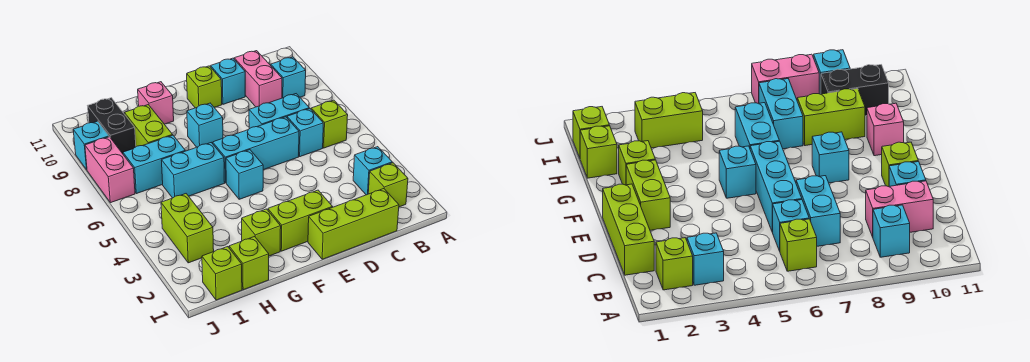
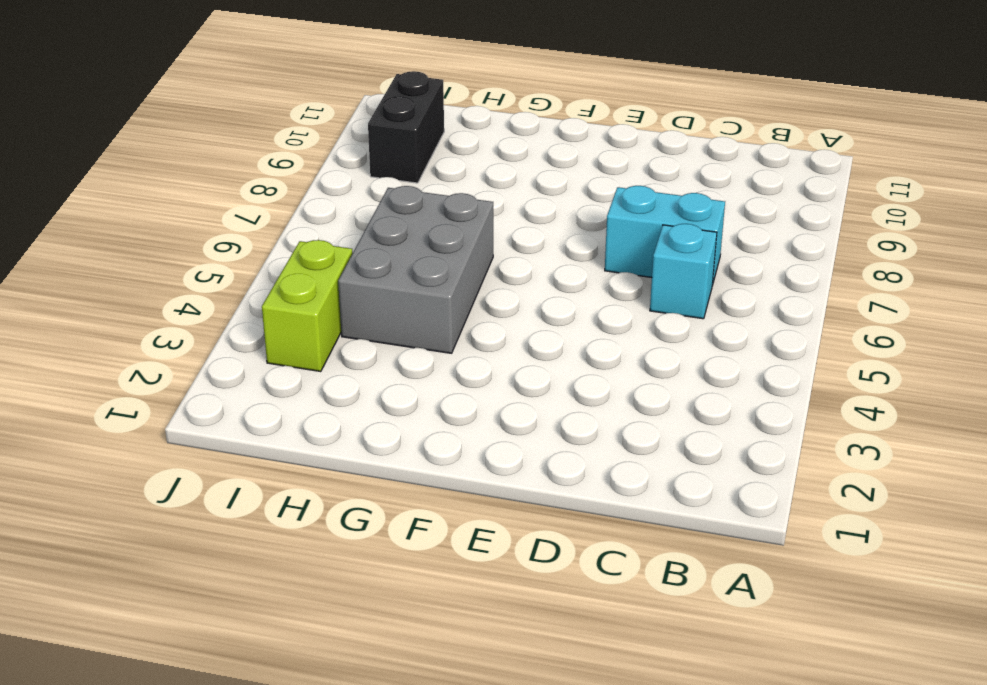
grey brick G4:H6 level 1 -> cyan brick G6:H6 level 1
none -> lime brick B2 level 1
none -> cyan brick B3 level 1
none -> lime brick B6 level 1

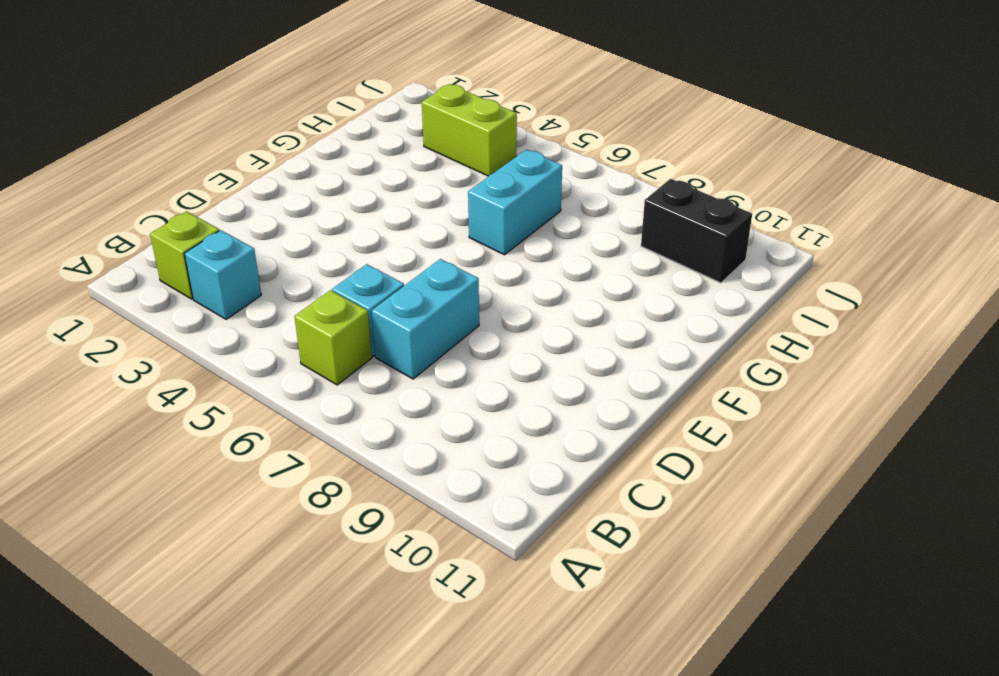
none -> cyan brick B9 level 1
none -> lime brick C1:E1 level 1
none -> pink brick C9:C10 level 1

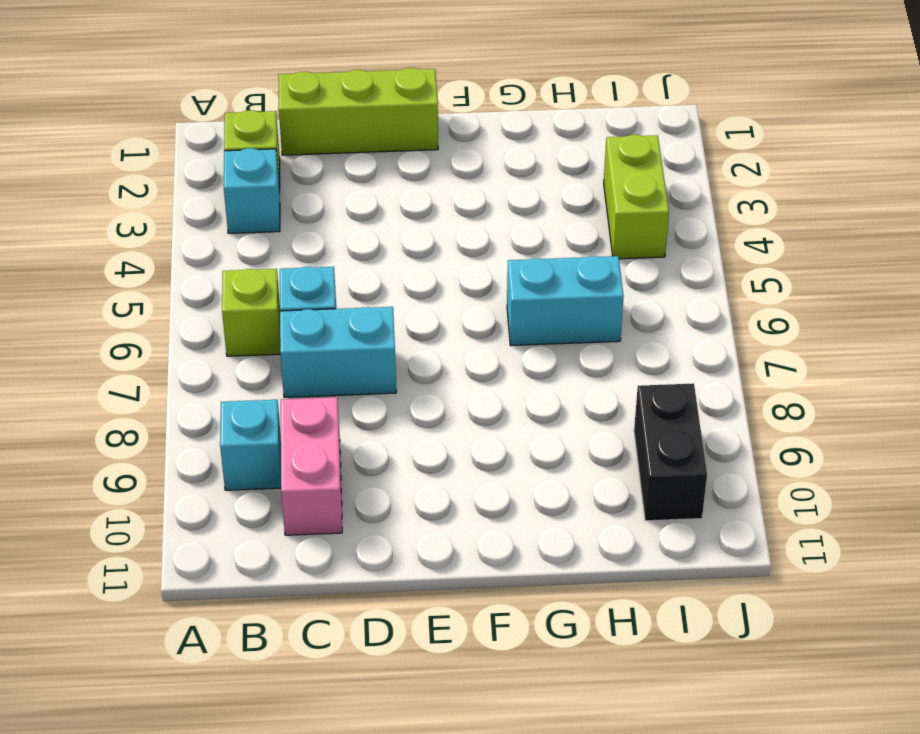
none -> cyan brick D6:F6 level 1
none -> cyan brick D10 level 1
none -> lime brick E2:F2 level 1

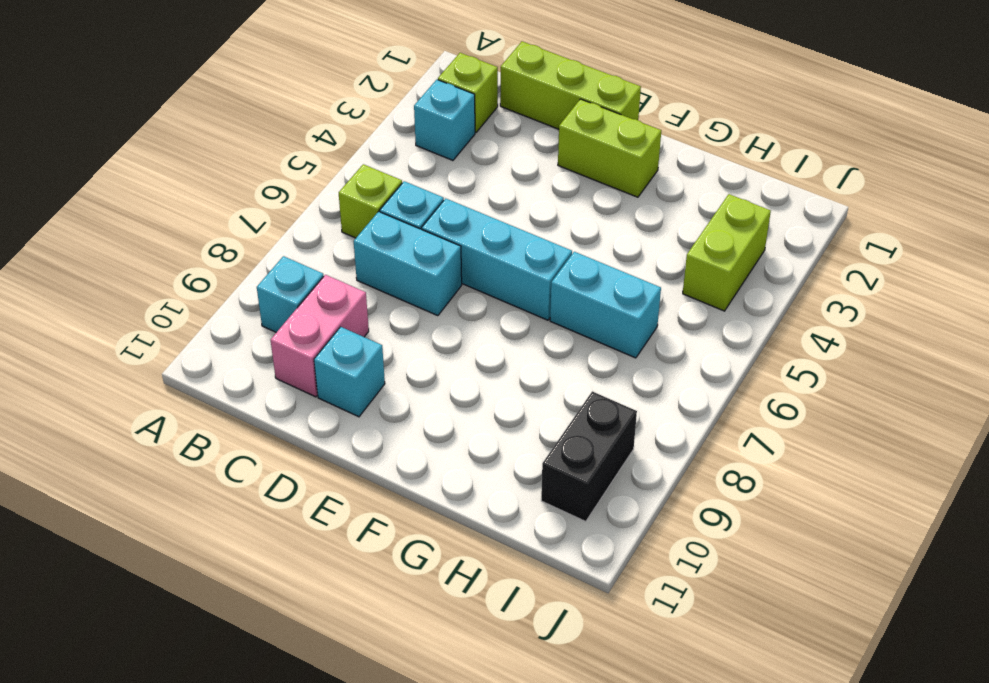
none -> lime brick E10 level 1
none -> cyan brick F5 level 1
none -> cyan brick F8 level 1

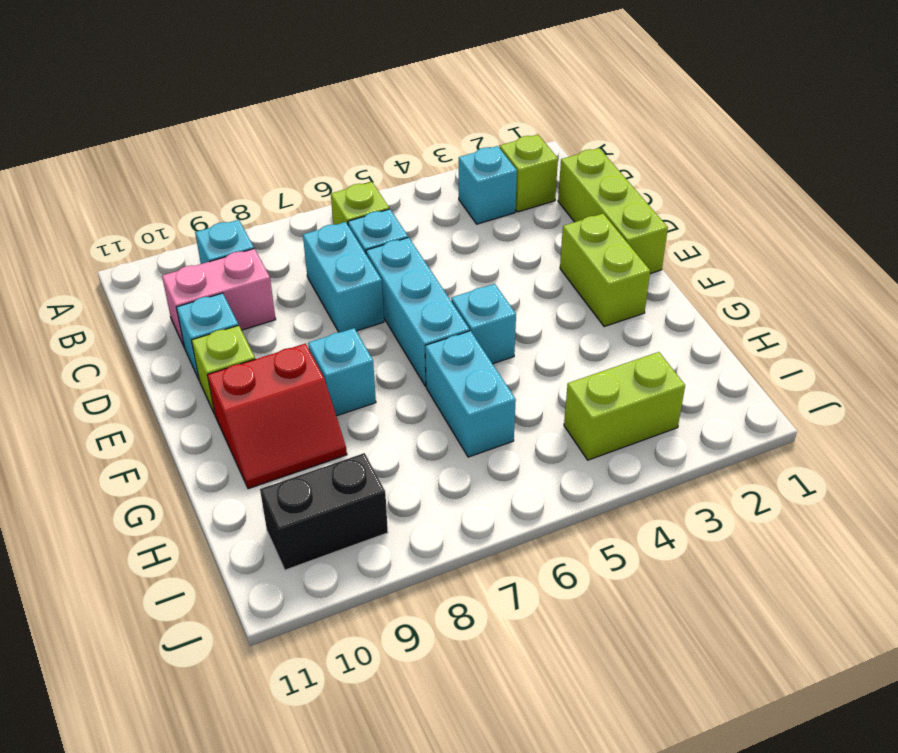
red slope F9:G10 level 1 top F -> pink brick G10 level 1
none -> lime brick G2 level 1
none -> lime brick H1 level 1
none -> cyan brick H7:I7 level 1

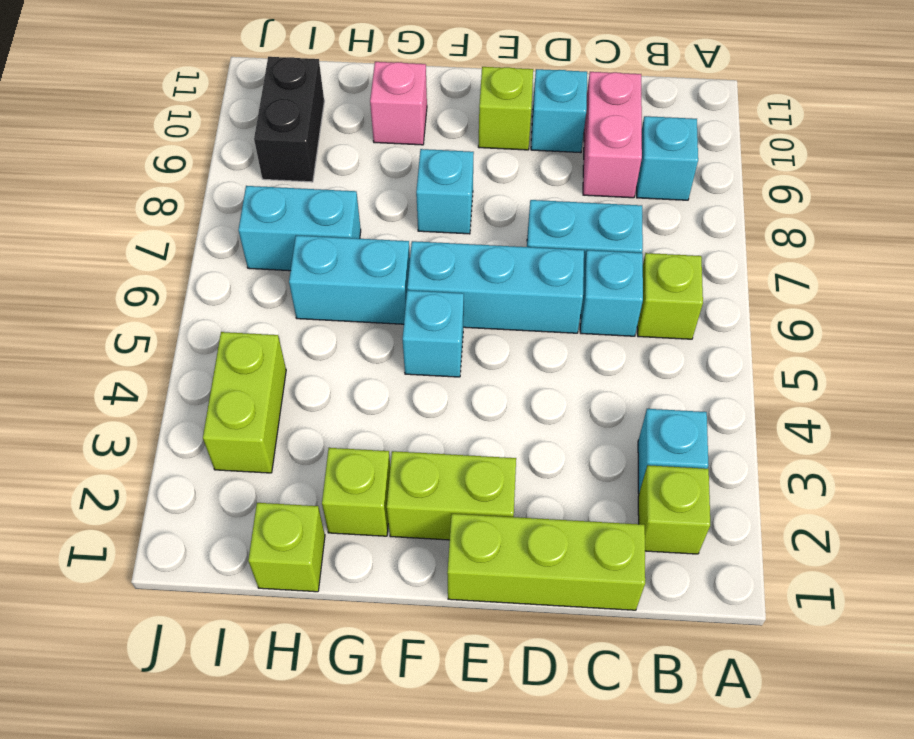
none -> lime brick H8:H9 level 1
none -> lime brick I1 level 1
none -> pink brick J7:J8 level 1

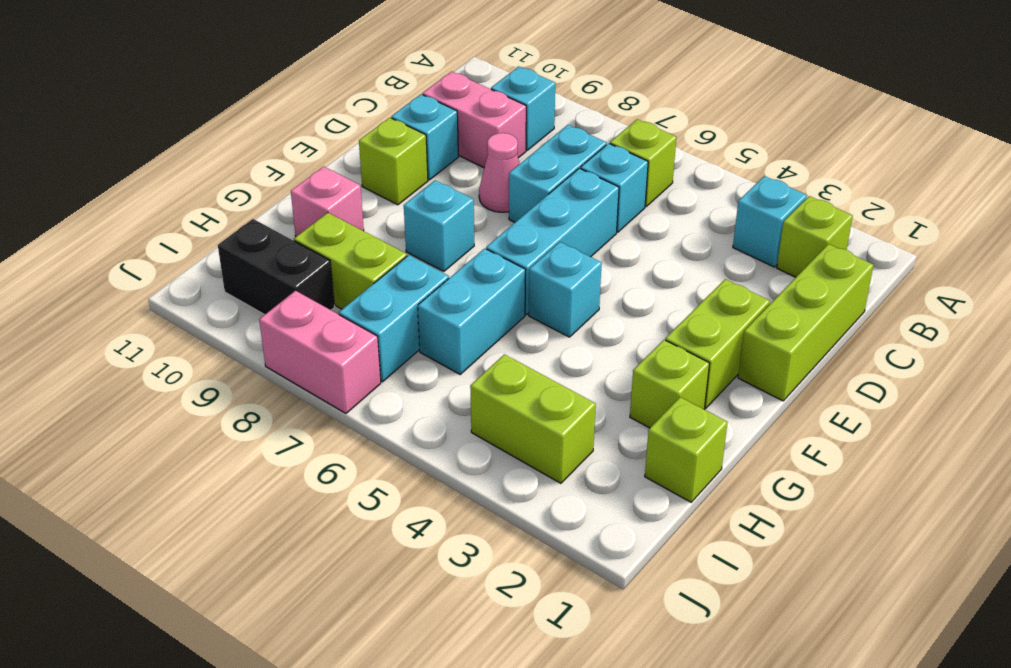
pink cone D8 level 1 -> none
none -> lime brick I1 level 1
none -> cyan brick J9 level 1

